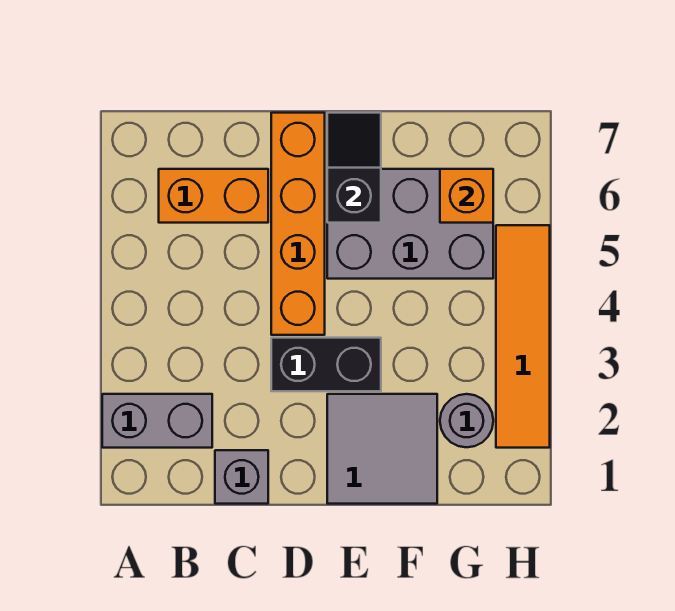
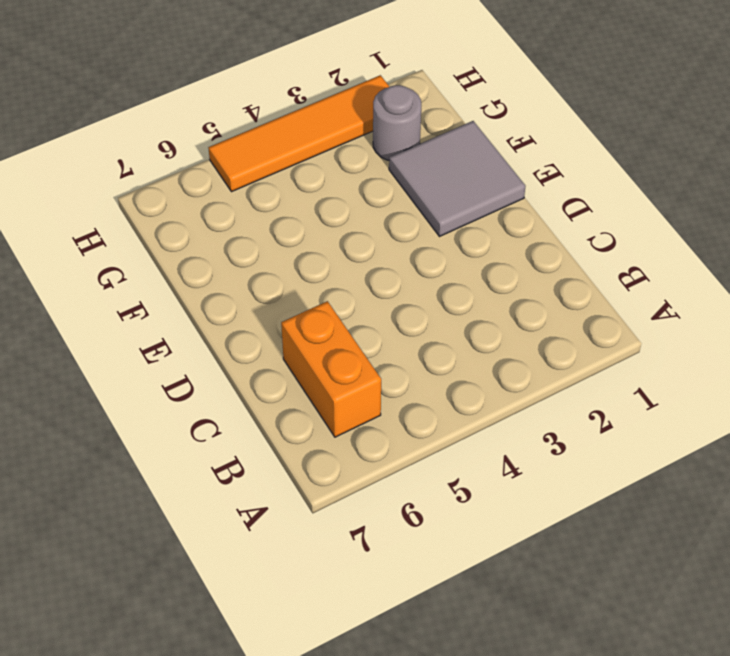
none -> grey brick A2:B2 level 1
none -> grey brick C1 level 1

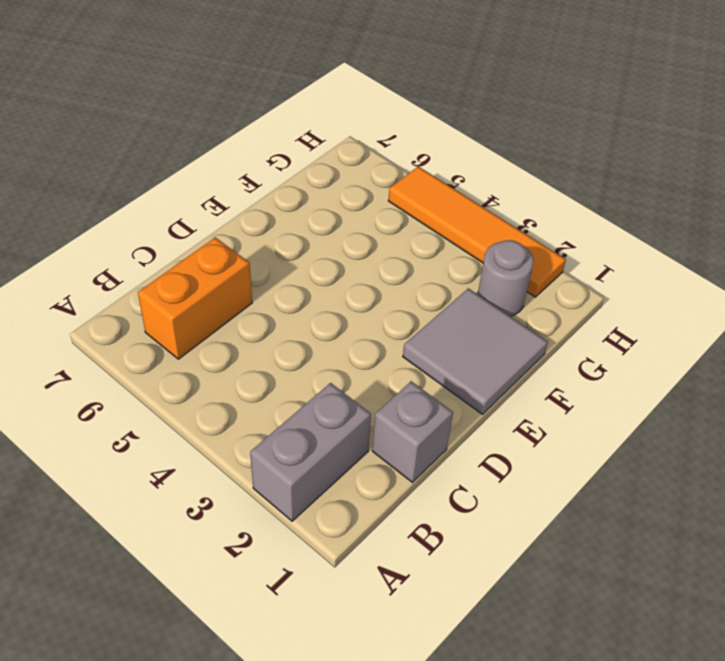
none -> black brick D3:E3 level 1
none -> orange brick D4:D7 level 1

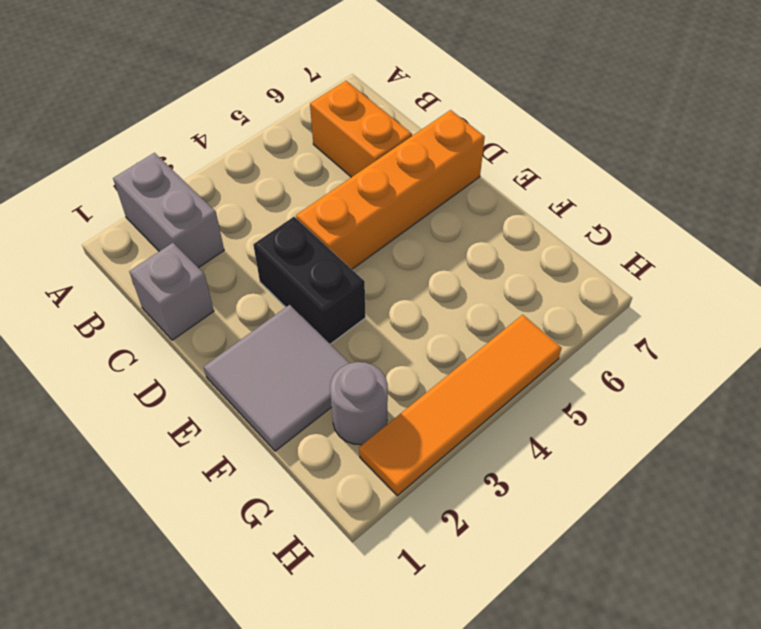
none -> grey brick E5:G6 level 1
none -> black slope E6:E7 level 2 top 6

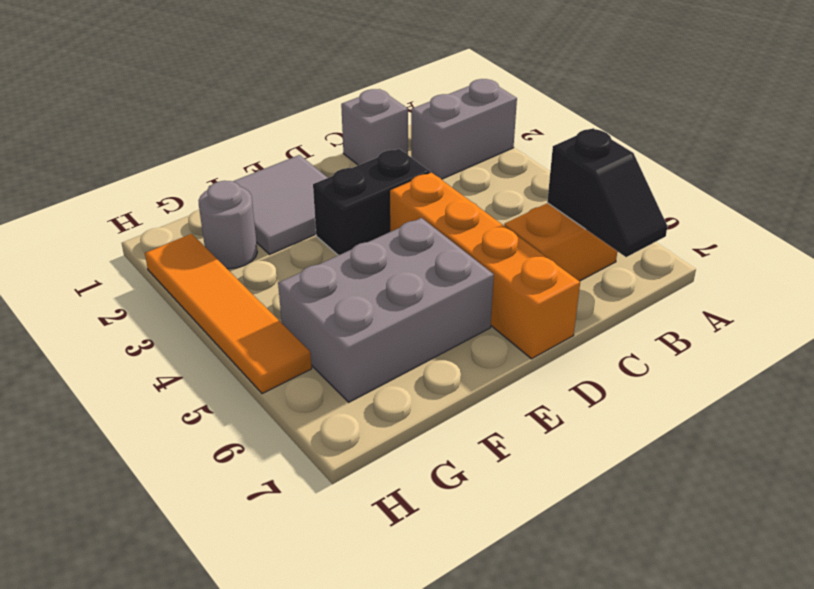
black slope B6:B7 level 2 top 6 -> black slope E6:E7 level 2 top 6
none -> orange brick G6 level 2

